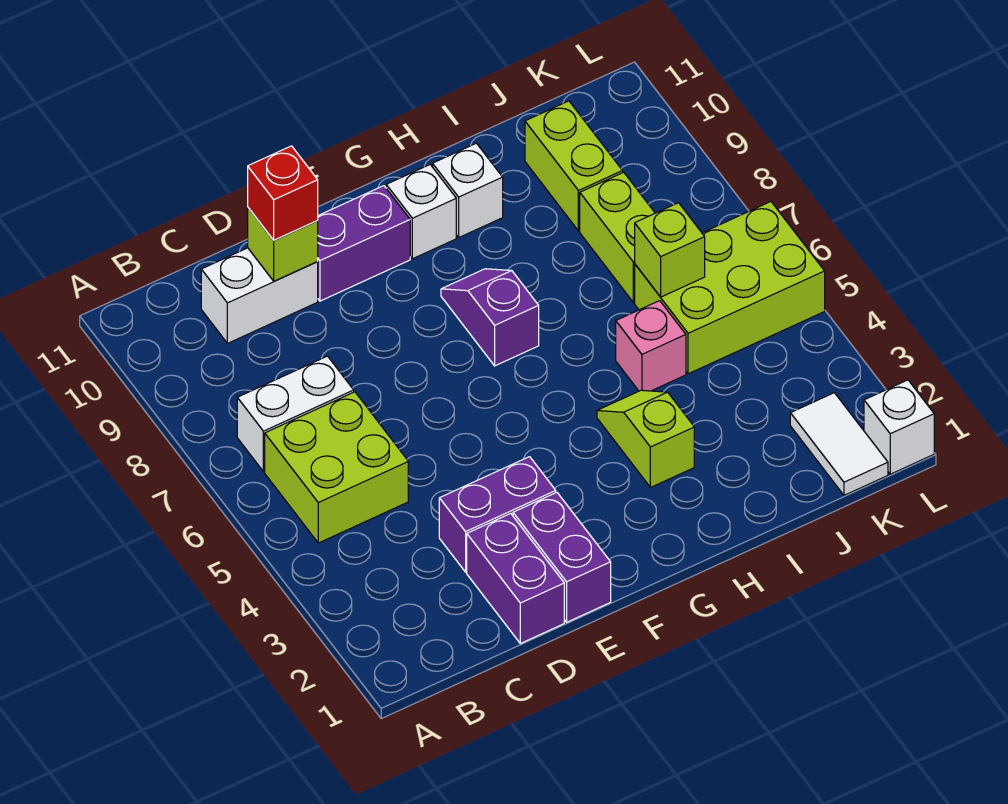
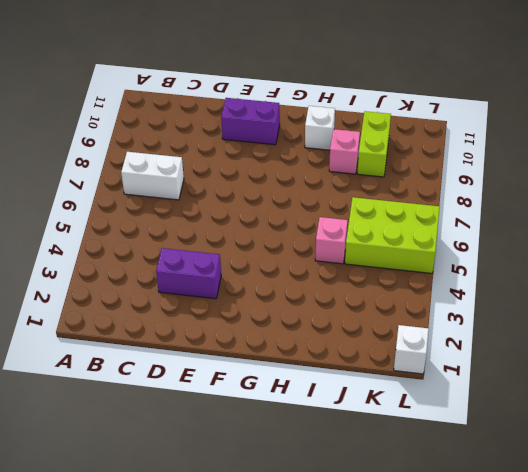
pink brick I9 level 1 -> none
none -> lime brick B5:C6 level 1
none -> white brick C10:D10 level 1
none -> purple brick D1:D2 level 1

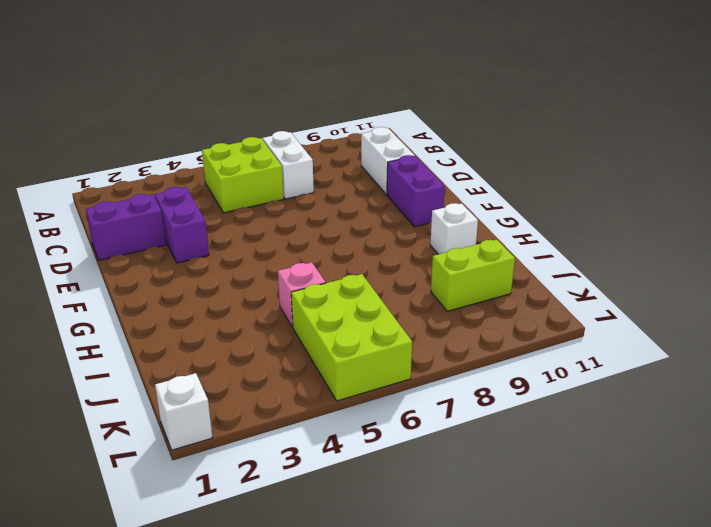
none -> purple brick E1:E2 level 1
none -> purple slope G7:G8 level 1 top 7
none -> white brick G10 level 1

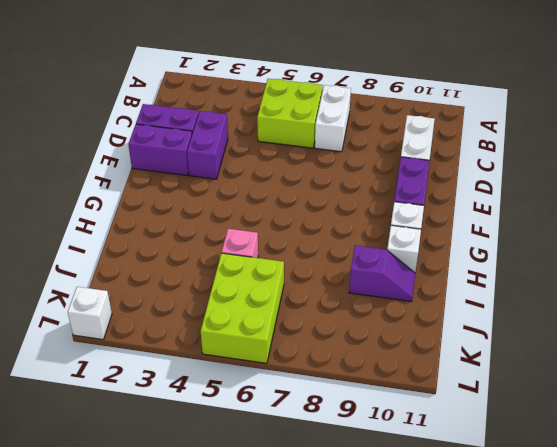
purple slope I9:I10 level 1 top 9 -> purple slope G7:G8 level 1 top 7
none -> lime slope H3:H4 level 1 top 3
none -> lime brick J7:J8 level 1
none -> lime brick J9:J10 level 1

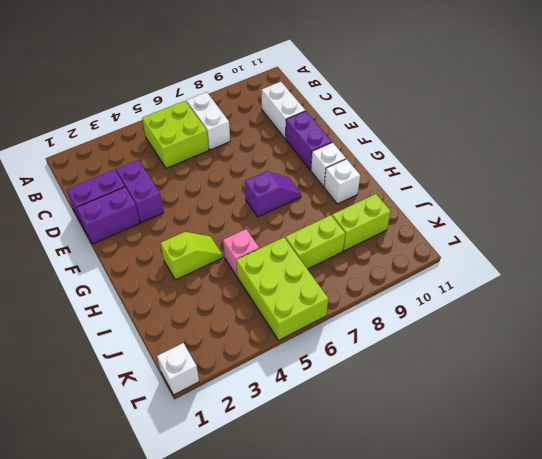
none -> white tile K1:K2 level 1
none -> lime brick D10 level 2
none -> lime brick J6 level 2

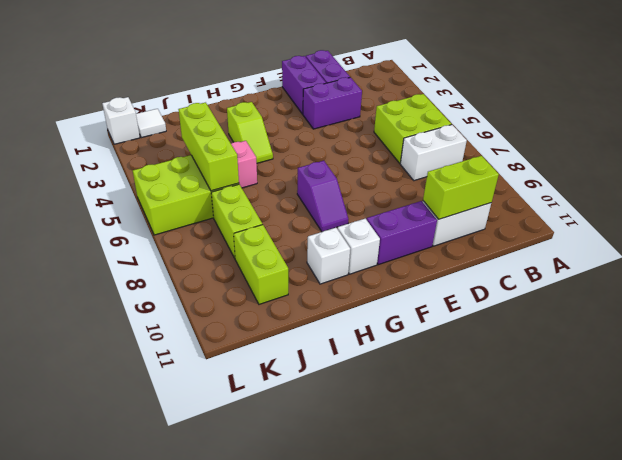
lime brick C10:D10 level 2 -> lime brick D10 level 2
lime brick J4:J6 level 2 -> lime brick J6 level 2
white tile K1 level 1 -> white tile K1:K2 level 1
none -> red brick D10 level 3

